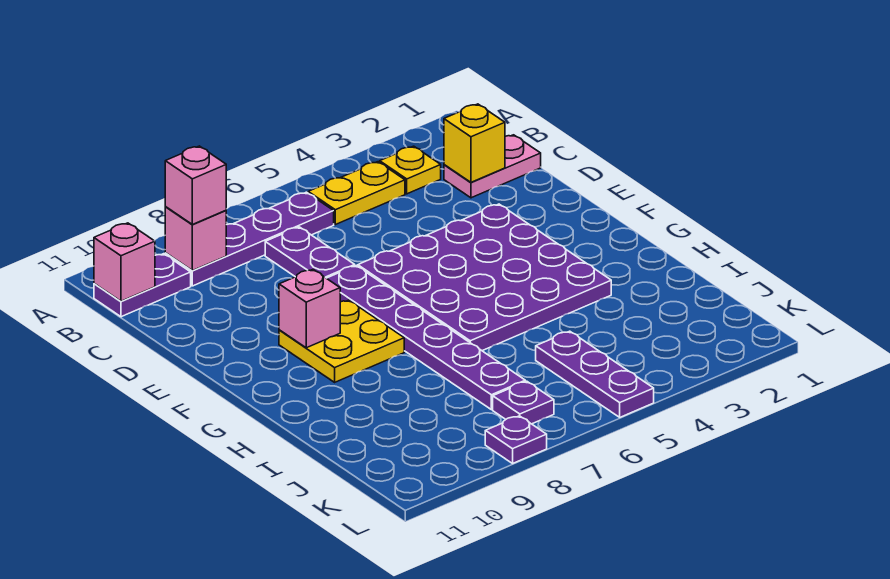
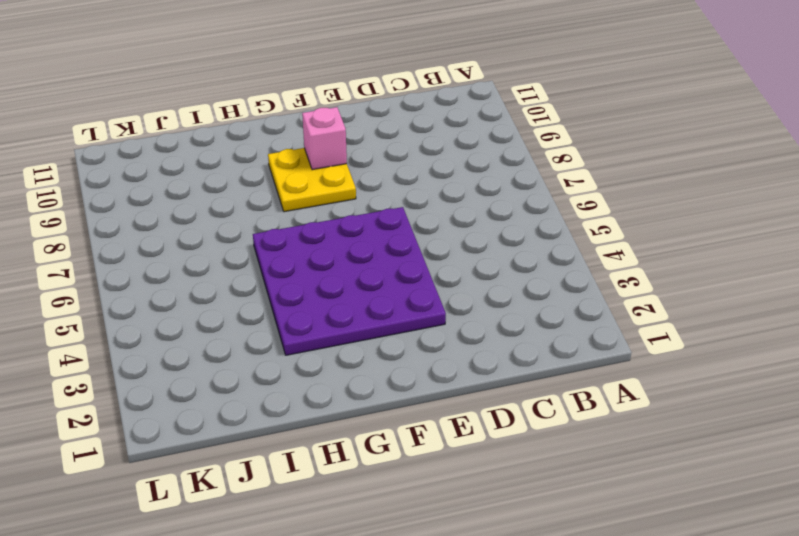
none -> yellow plate B3 level 1
none -> yellow plate B4:B5 level 1
none -> purple plate B6:B9 level 1

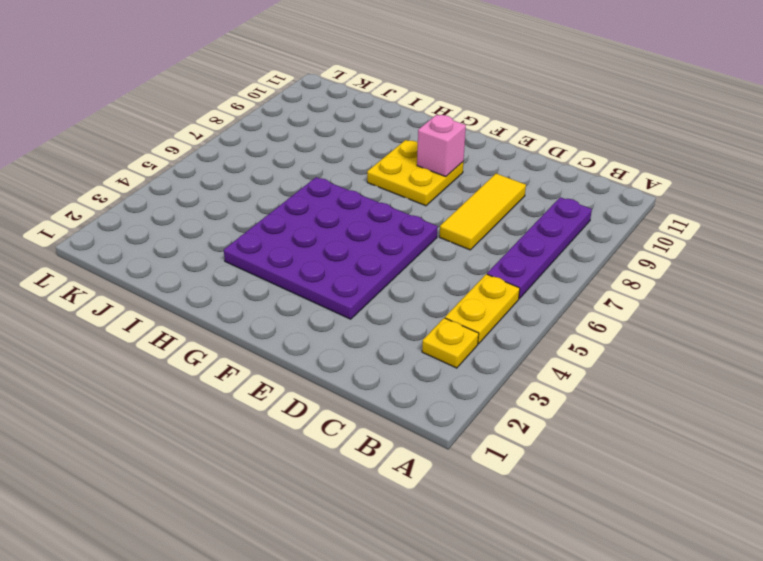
yellow tile D7:D9 level 1 -> purple plate C7:D7 level 1
none -> purple plate B10:B11 level 1
none -> pink plate C1:C2 level 1
none -> purple plate E7:J7 level 1

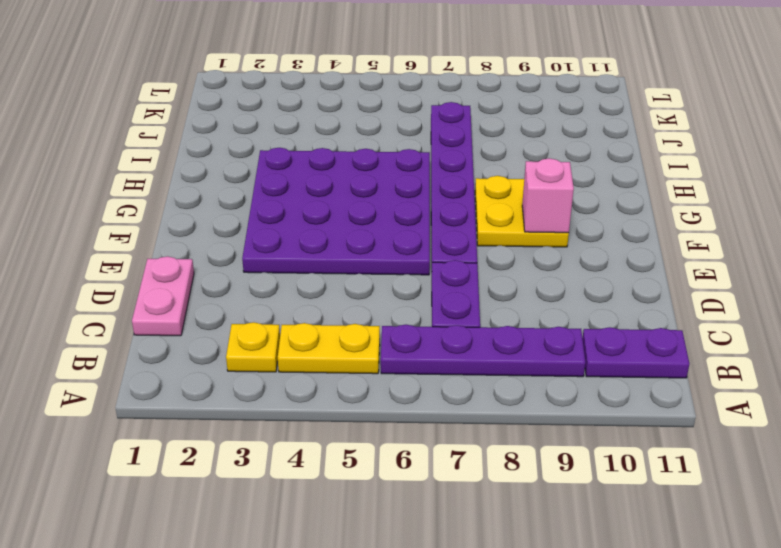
pink plate C1:D1 level 1 -> pink plate C1:C2 level 1
none -> purple plate J5:L5 level 1
none -> purple plate K7 level 1
none -> purple plate L8 level 1

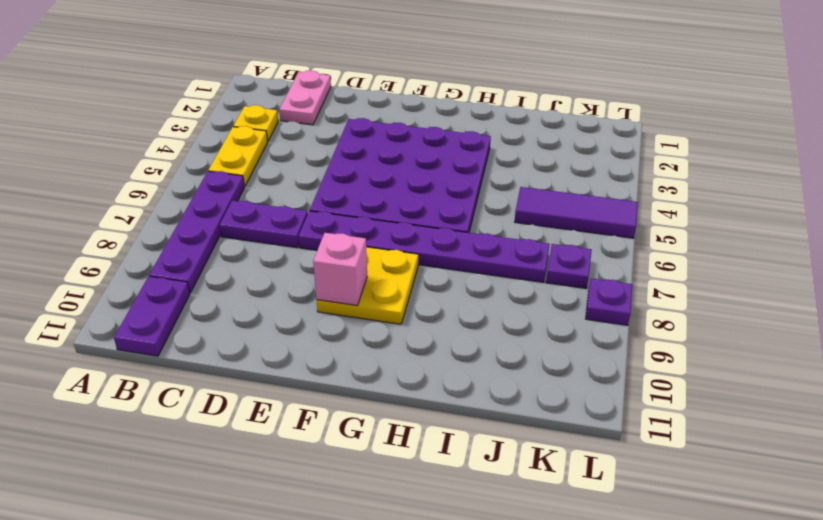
purple tile J5:L5 level 1 -> purple plate J5:L5 level 1
none -> pink brick B9 level 2
none -> pink brick B11 level 2
none -> yellow brick C2 level 2

